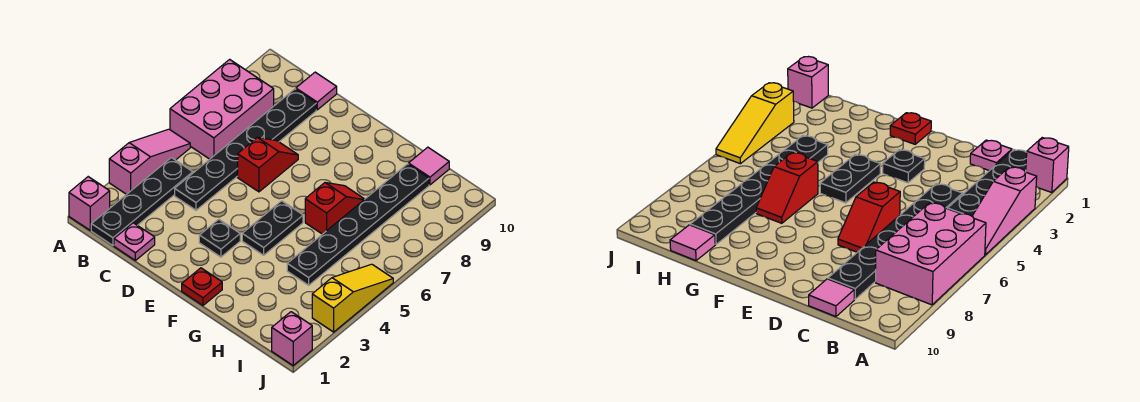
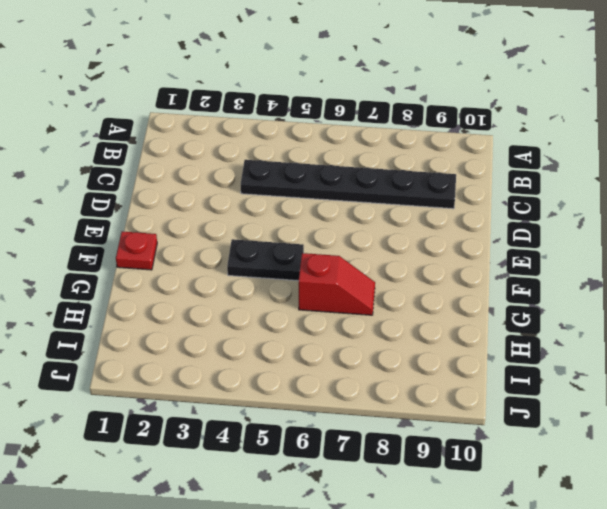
none -> pink brick A1 level 1
none -> pink slope A3:A5 level 1 top 3
none -> pink brick A6:B8 level 1

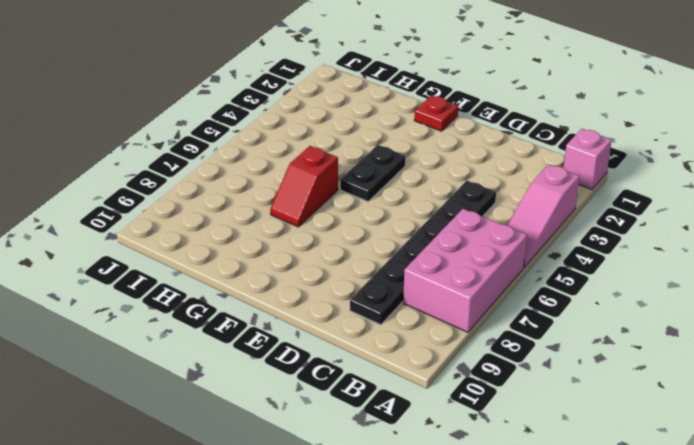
none -> black plate B1:B4 level 1
none -> pink plate C1 level 1
none -> pink tile C10 level 1

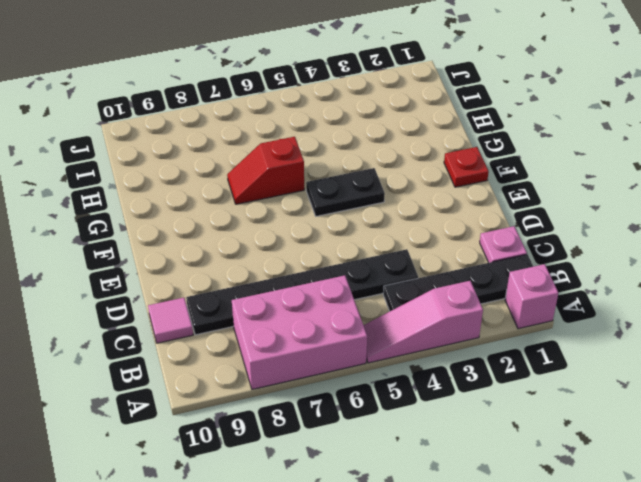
none -> red slope D6:D7 level 1 top 6
none -> black plate E3 level 1
none -> black plate H4:H9 level 1

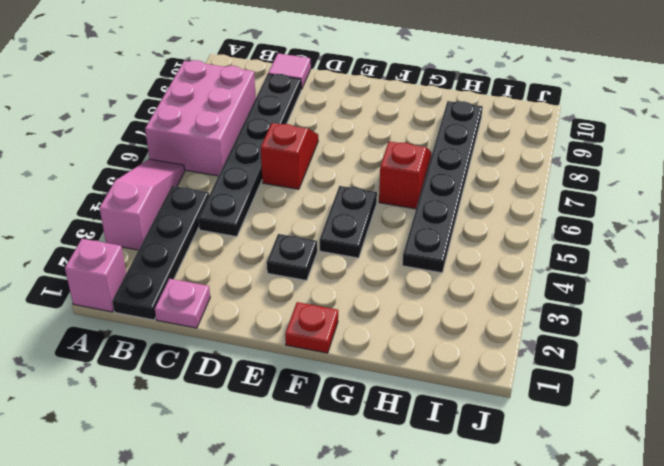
none -> pink tile H10 level 1
none -> pink brick J1 level 1
none -> yellow slope J3:J5 level 1 top 3

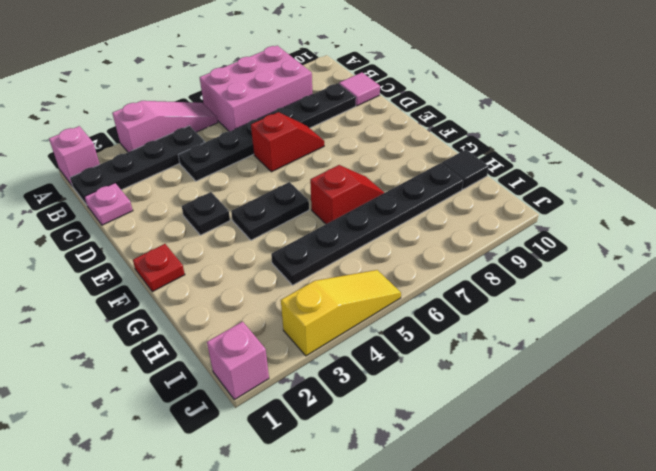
black tile H10 level 1 -> pink tile H10 level 1

